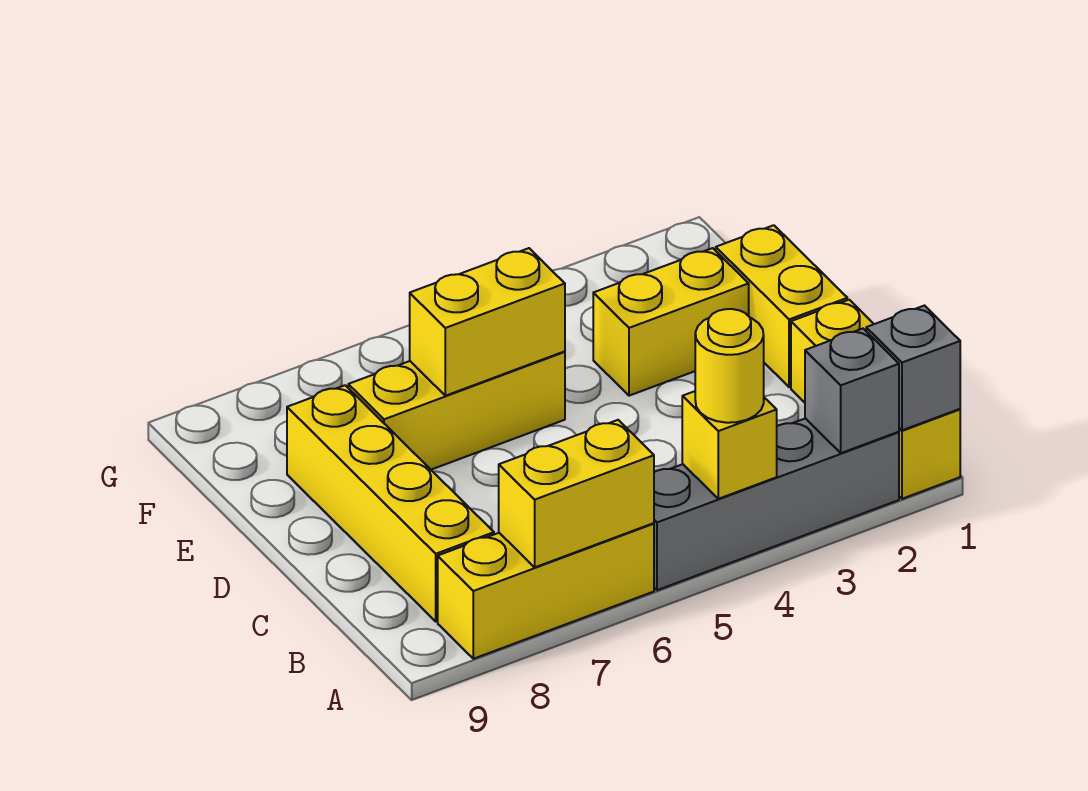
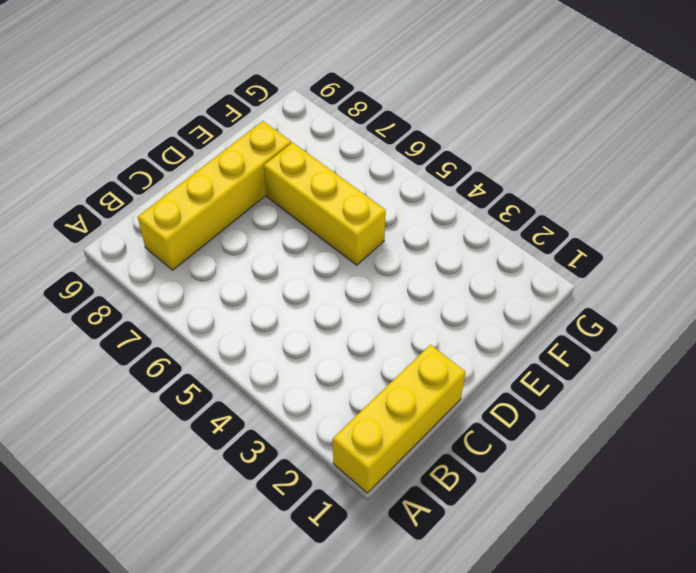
none -> grey brick A2:A5 level 1
none -> yellow brick A6:A8 level 1
none -> yellow brick D1:E1 level 1

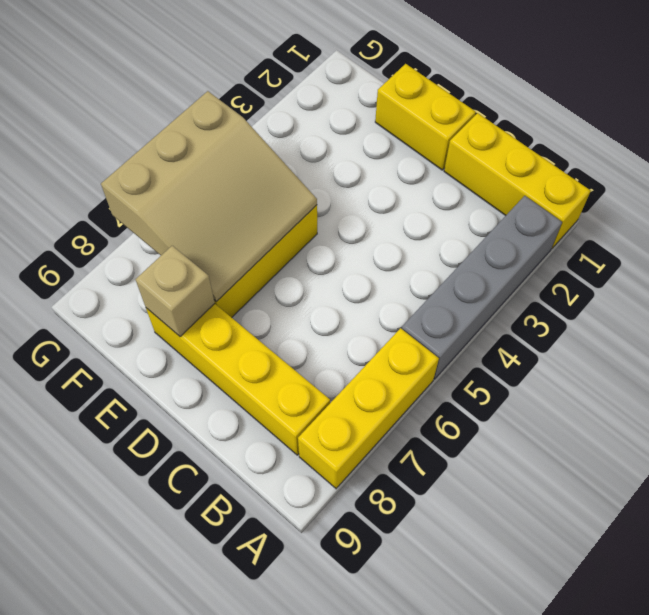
tan slope E5:G7 level 2 top G -> yellow brick E5:E6 level 2
tan brick E8 level 2 -> none
none -> yellow brick E2:E3 level 1
none -> grey brick A1 level 2
none -> grey brick A2 level 2

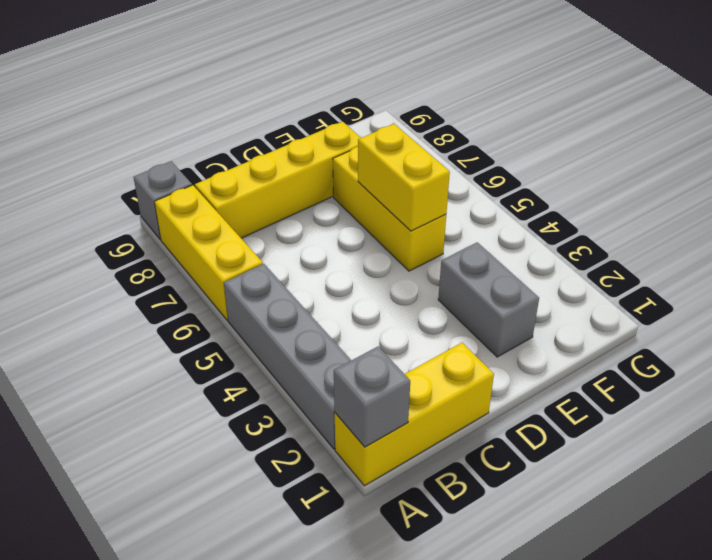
grey brick A9 level 1 -> grey brick A2 level 2
grey brick E2:E3 level 1 -> yellow brick E2:E3 level 1
none -> yellow brick D1:E1 level 1
none -> yellow brick A4 level 2
none -> yellow brick A6:A7 level 2

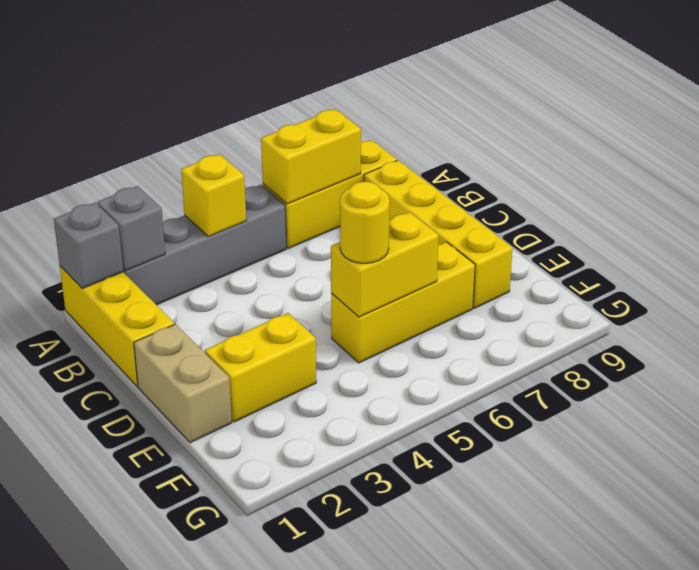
tan brick D1:E1 level 1 -> yellow brick D1:E1 level 1
yellow round brick E5 level 3 -> yellow round brick A4 level 3

